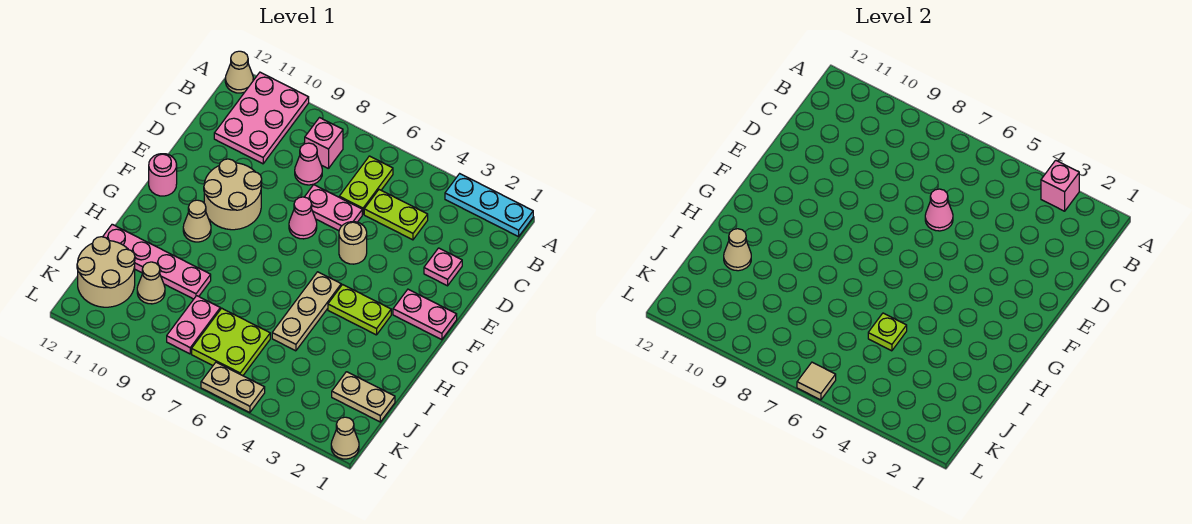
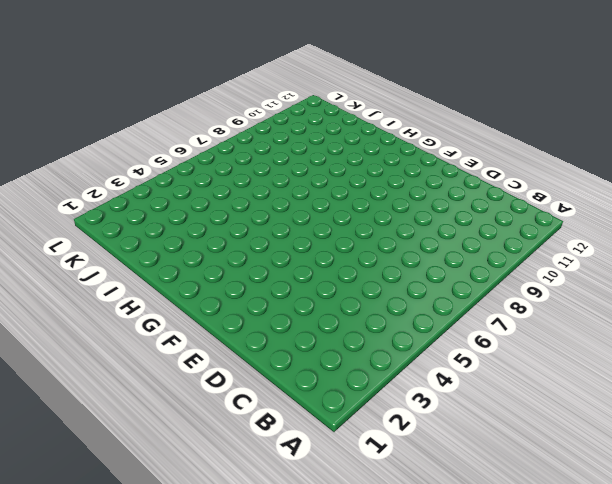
none -> cyan plate A1:A3 level 1
none -> pink plate A10:C11 level 1
none -> tan cone A12 level 1
none -> lime plate B6:C6 level 1

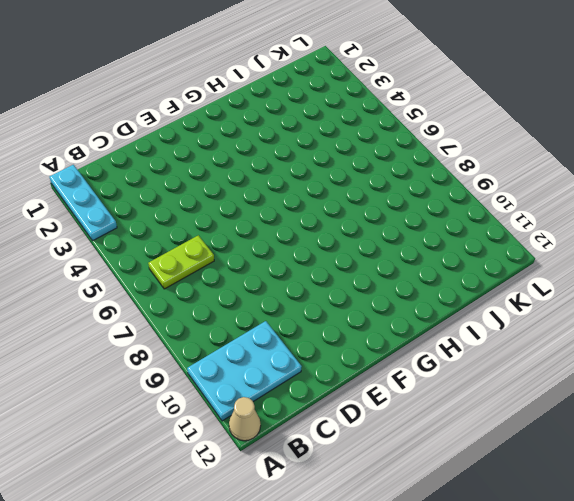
cyan plate A10:C11 level 1 -> pink plate A10:C11 level 1
none -> pink brick B8 level 1
none -> lime plate C4:C5 level 1
none -> pink cone C8 level 1
none -> pink plate D2 level 1

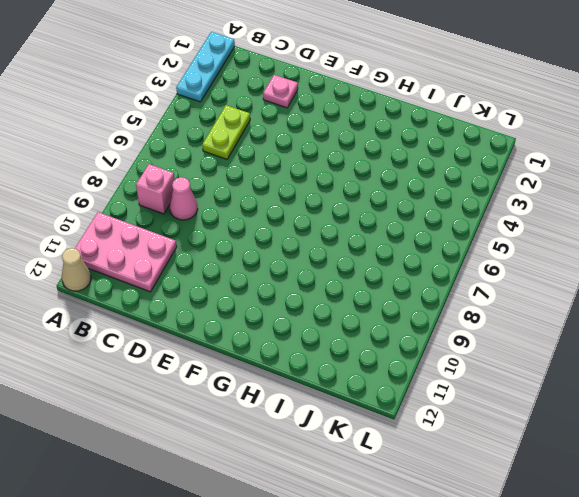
none -> lime plate B6:C6 level 1
none -> pink plate D6:D7 level 1
none -> tan round brick E5 level 1
none -> pink cone E7 level 1

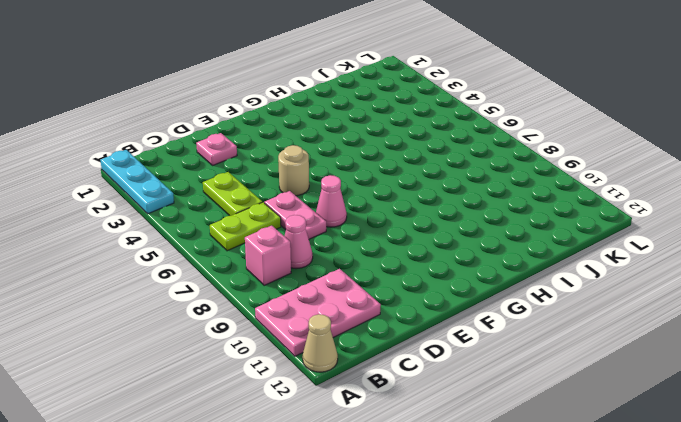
none -> tan round brick E9:F10 level 1
none -> pink plate F1:F2 level 1
none -> pink round brick F12 level 1
none -> lime plate G3:G4 level 1

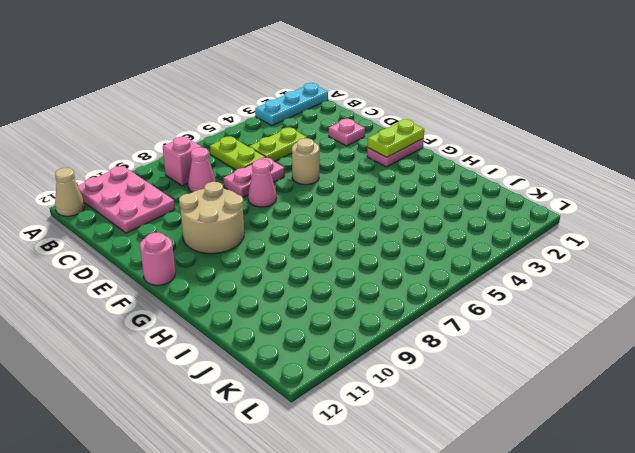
lime plate F1:F2 level 2 -> lime plate G3:G4 level 1
none -> tan plate G5:I5 level 1
none -> tan cone G10 level 1
none -> pink plate I9:I12 level 1
none -> tan plate J1:J2 level 1

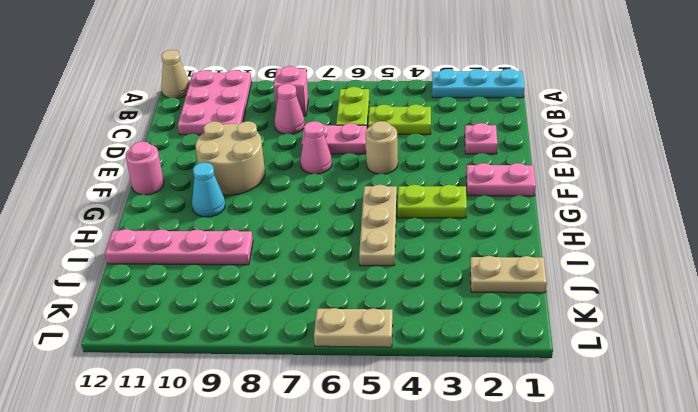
cyan cone G10 level 1 -> tan cone G10 level 1
none -> lime plate J6:K7 level 1
none -> pink plate J8:K8 level 1
none -> tan cone J10 level 1
none -> tan round brick J11:K12 level 1

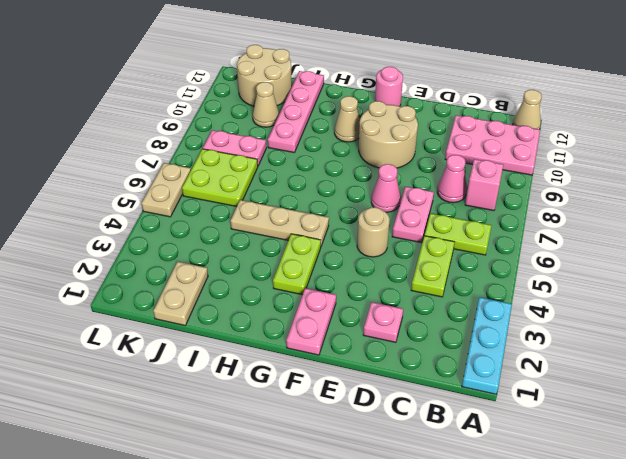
none -> tan cone L1 level 1
none -> pink brick A3 level 2
none -> pink cone D6 level 2
none -> lime plate I5 level 2

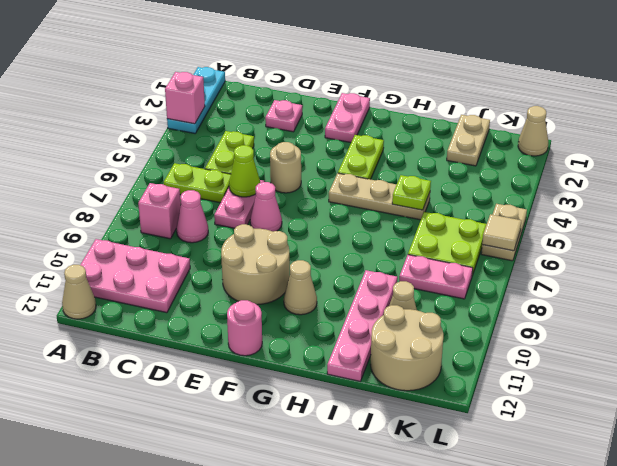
lime cone D6 level 2 -> pink cone D6 level 2
none -> tan cone I11 level 2

